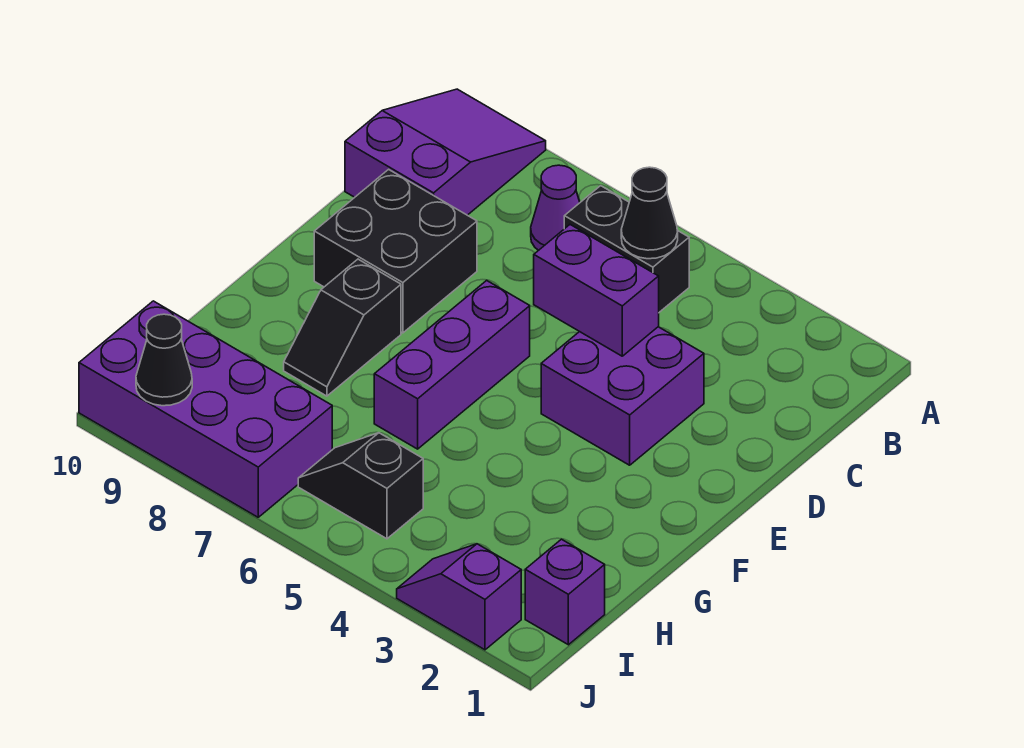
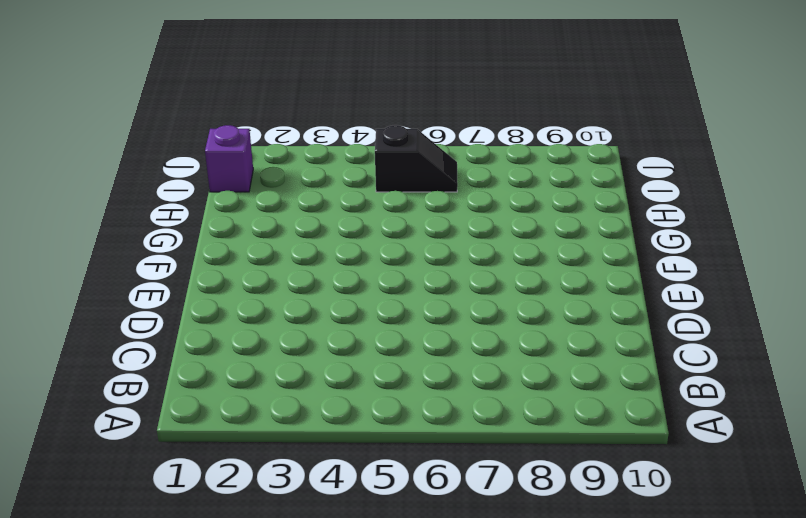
none -> purple slope A9:C10 level 1 top C
none -> black brick B5:B6 level 1
none -> purple cone B7 level 1

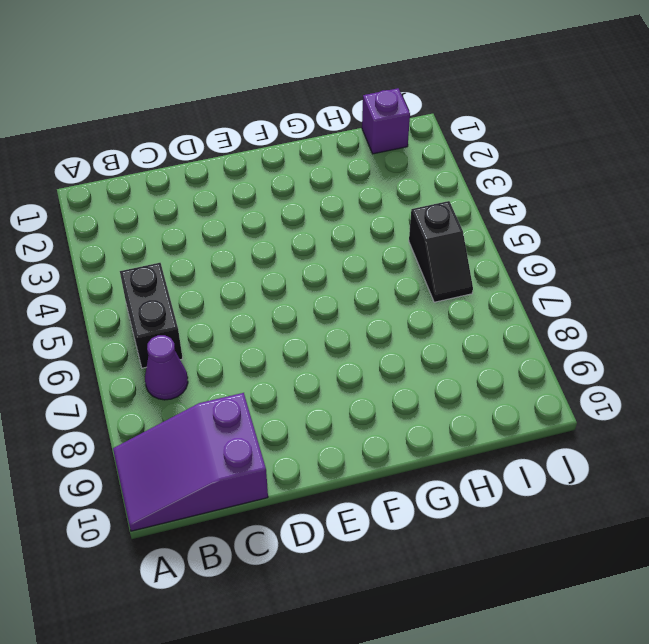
none -> purple brick D3:E4 level 1
none -> black brick D8:E9 level 1
none -> purple brick E6:G6 level 1

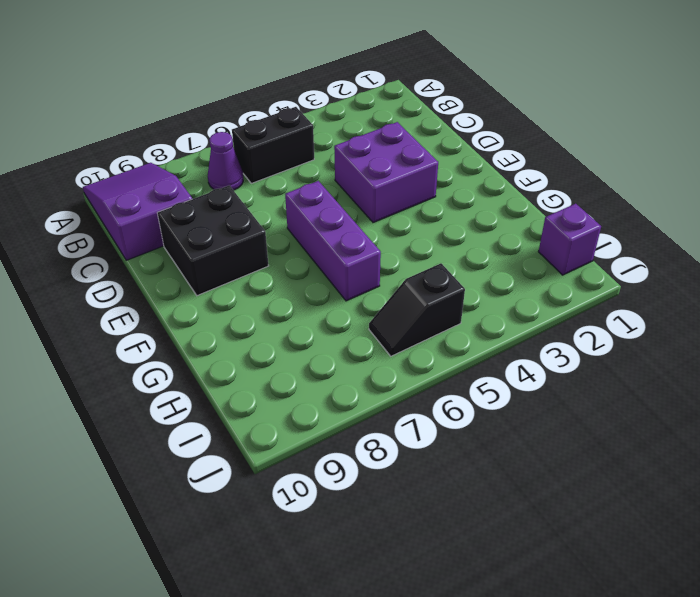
none -> black slope F8:G8 level 1 top F
none -> purple brick I7:J10 level 1
none -> purple slope J2:J3 level 1 top 2

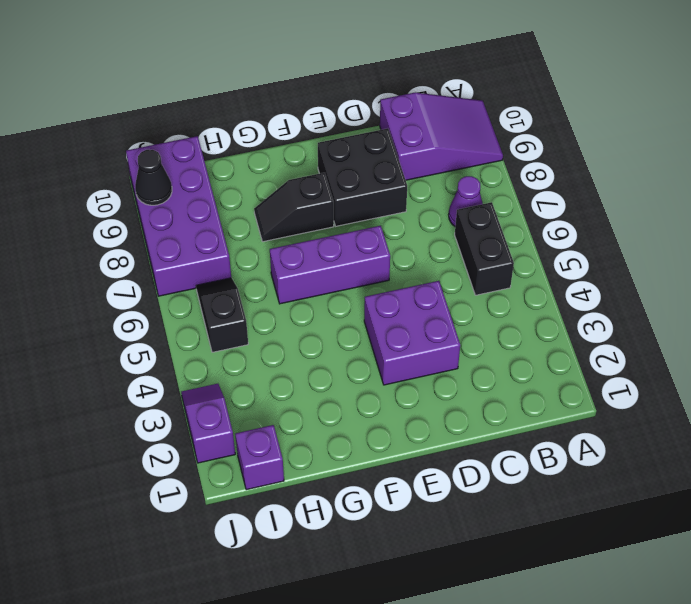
none -> black cone B5 level 2
none -> purple brick D4:D5 level 2

